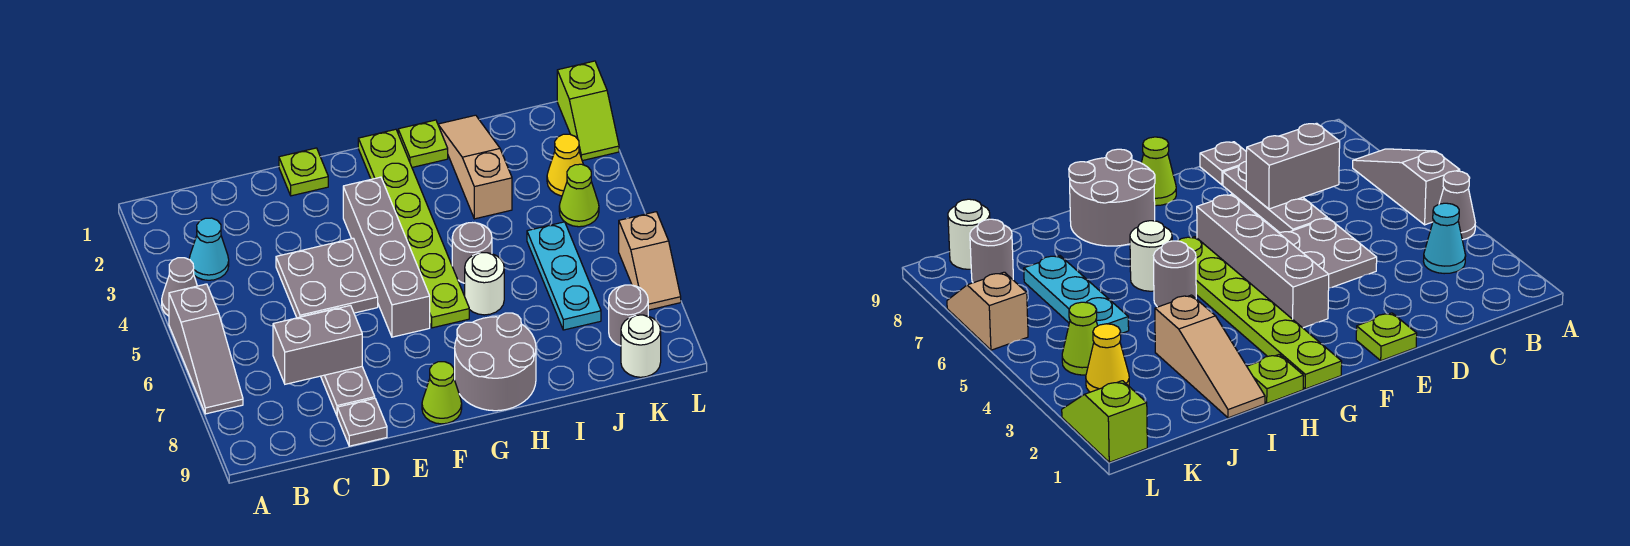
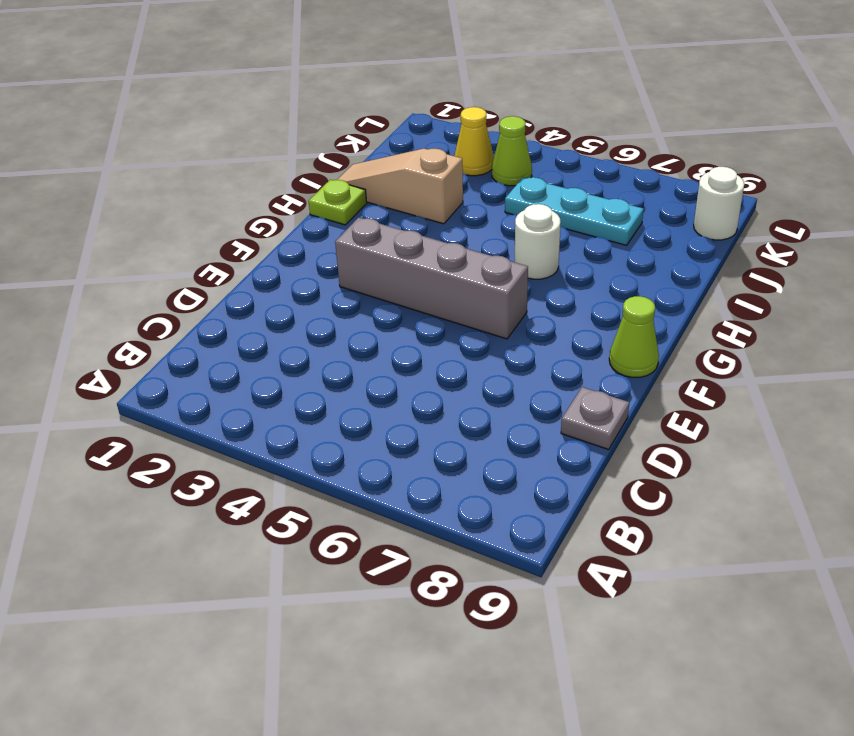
none -> grey cone A4 level 1
none -> grey slope A5:A7 level 1 top 5
none -> cyan cone B3 level 1

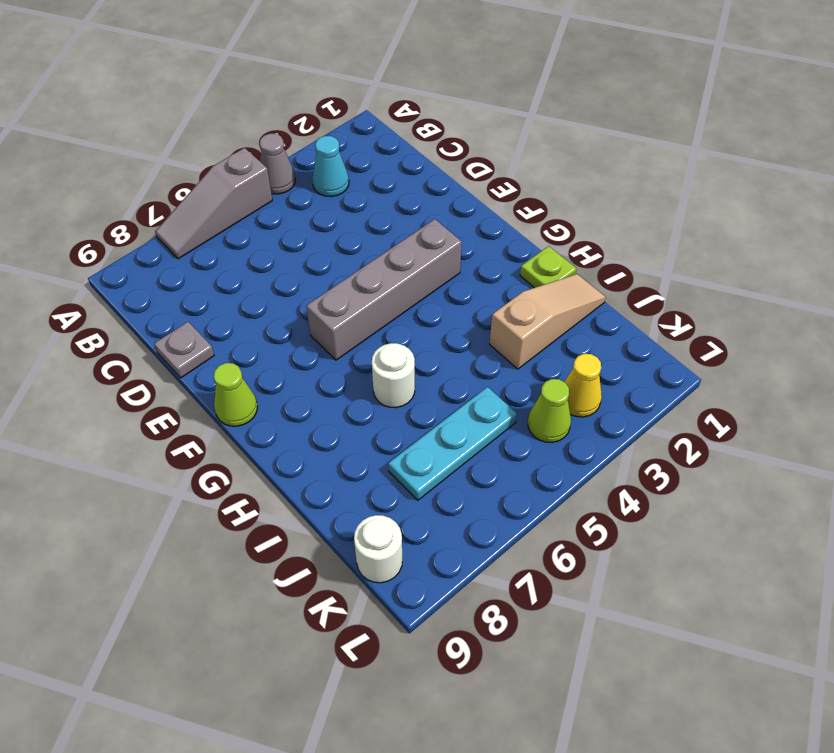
none -> grey plate D4:E5 level 1
none -> grey plate D6:D8 level 1
none -> lime plate E1 level 1

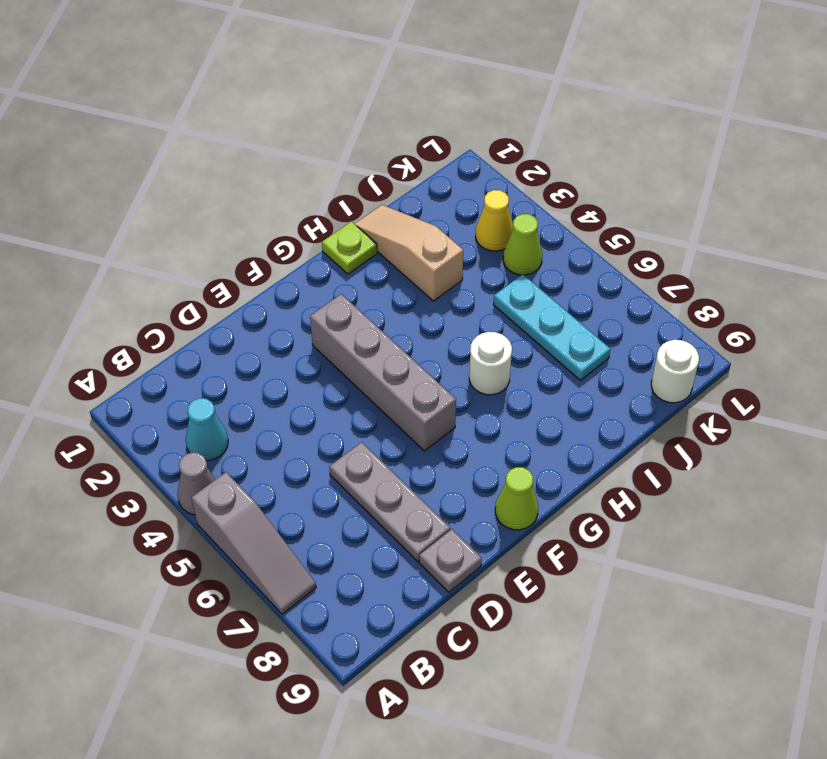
none -> grey plate D4:E5 level 1
none -> lime plate E1 level 1
none -> lime plate G1:G6 level 1

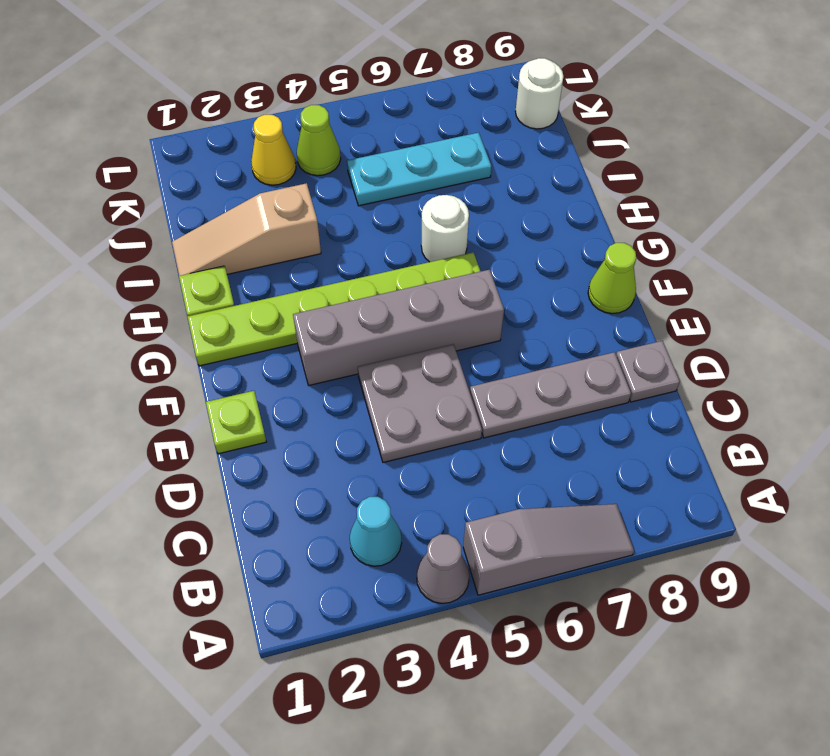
none -> grey round brick G8:H9 level 1
none -> grey round brick H5 level 1
none -> grey round brick K8 level 1

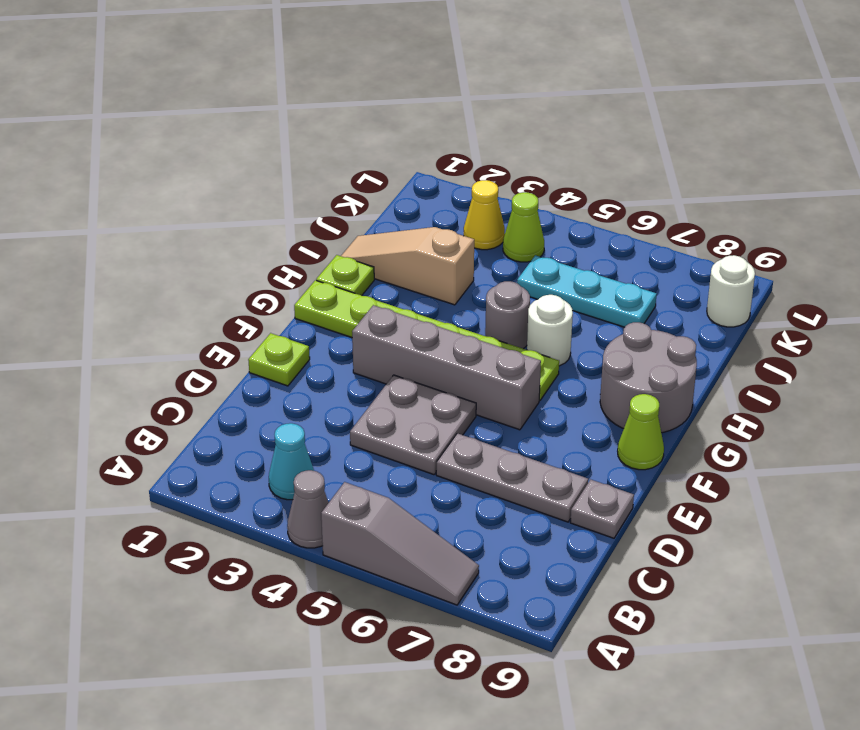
none -> grey round brick K8 level 1
none -> lime slope L1:L2 level 1 top 1
none -> tan slope L6:L7 level 1 top 6

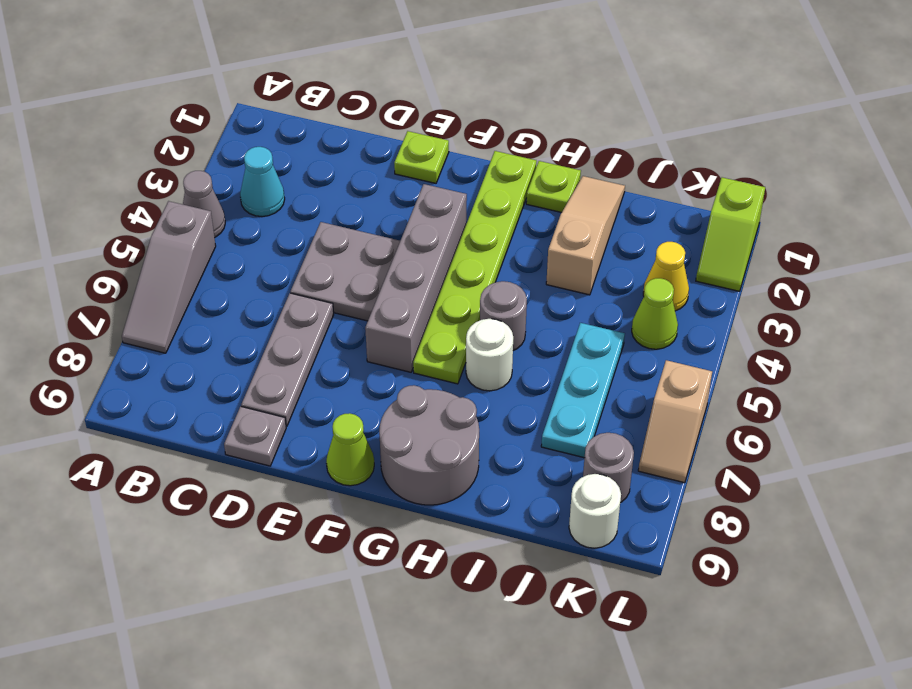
none -> grey brick C7:D7 level 2

